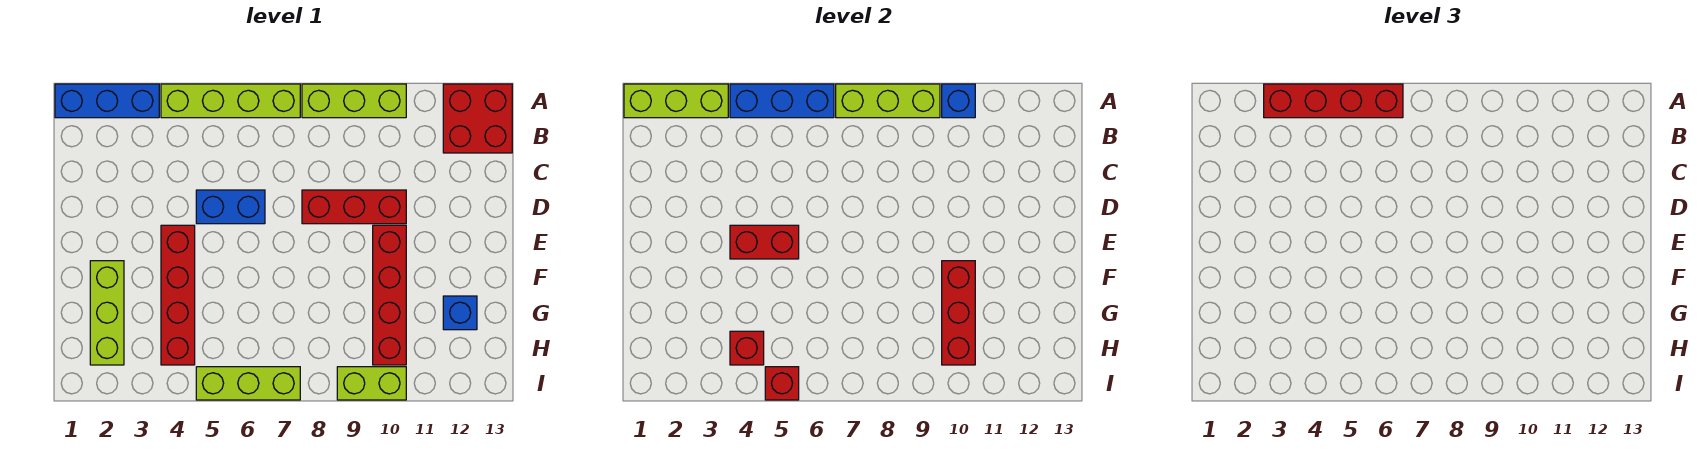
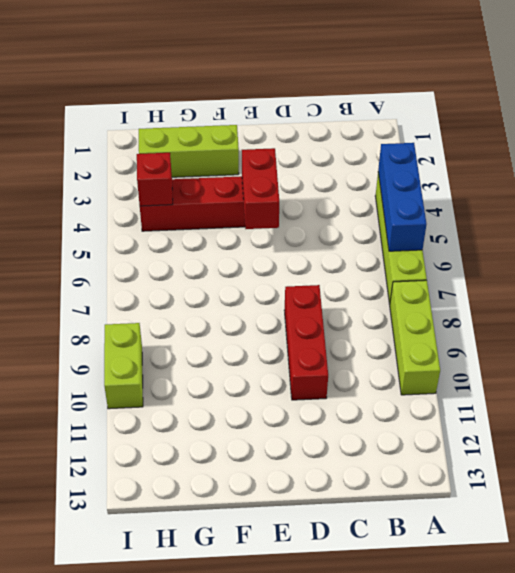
none -> blue brick A1:A3 level 1
none -> red brick A12:B13 level 1
none -> blue brick D5:D6 level 1

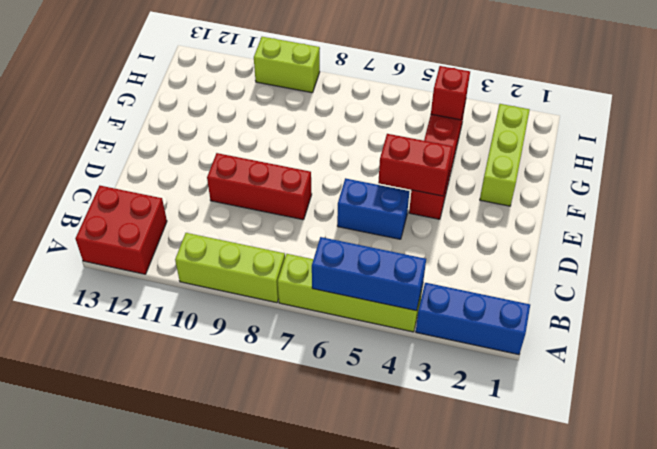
none -> red brick E10:H10 level 1
none -> blue brick G12 level 1
none -> lime brick I5:I7 level 1

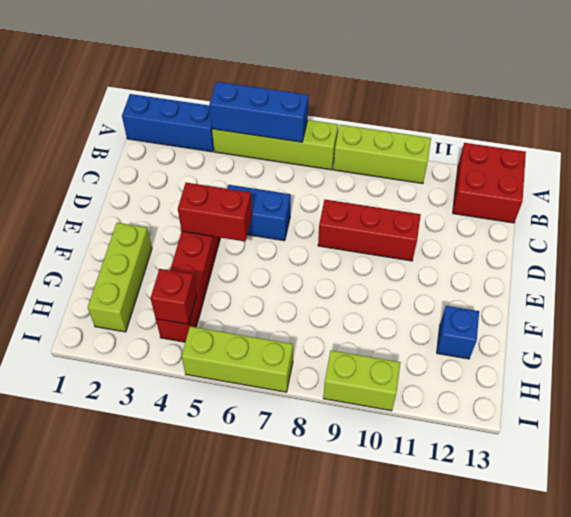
none -> red brick E10:H10 level 1
none -> lime brick A1:A3 level 2
none -> lime brick A7:A9 level 2

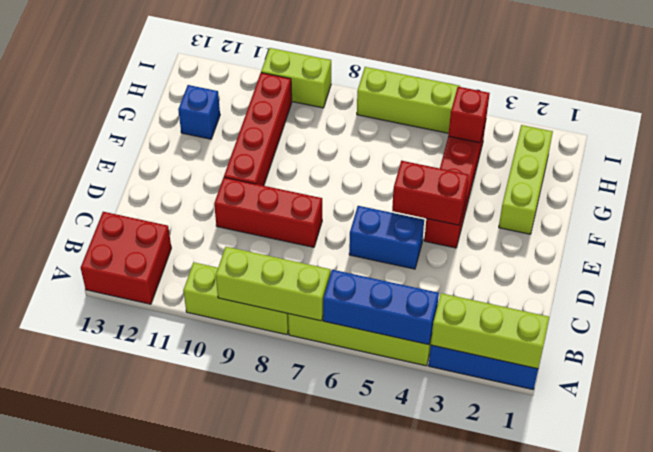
none -> blue brick A10 level 2
none -> red brick F10:H10 level 2
none -> red brick I5 level 2

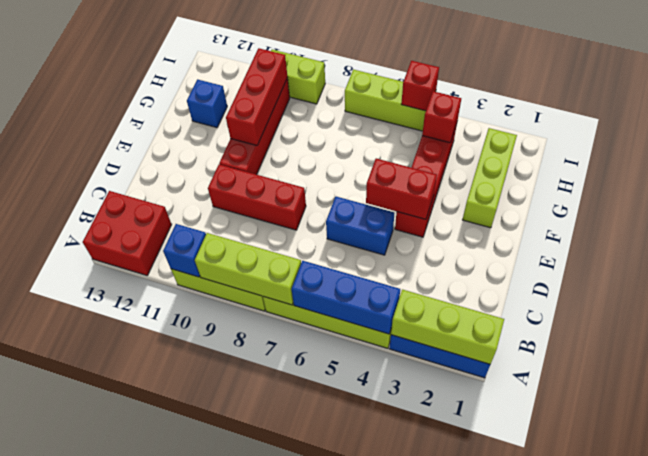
none -> red brick A3:A6 level 3

